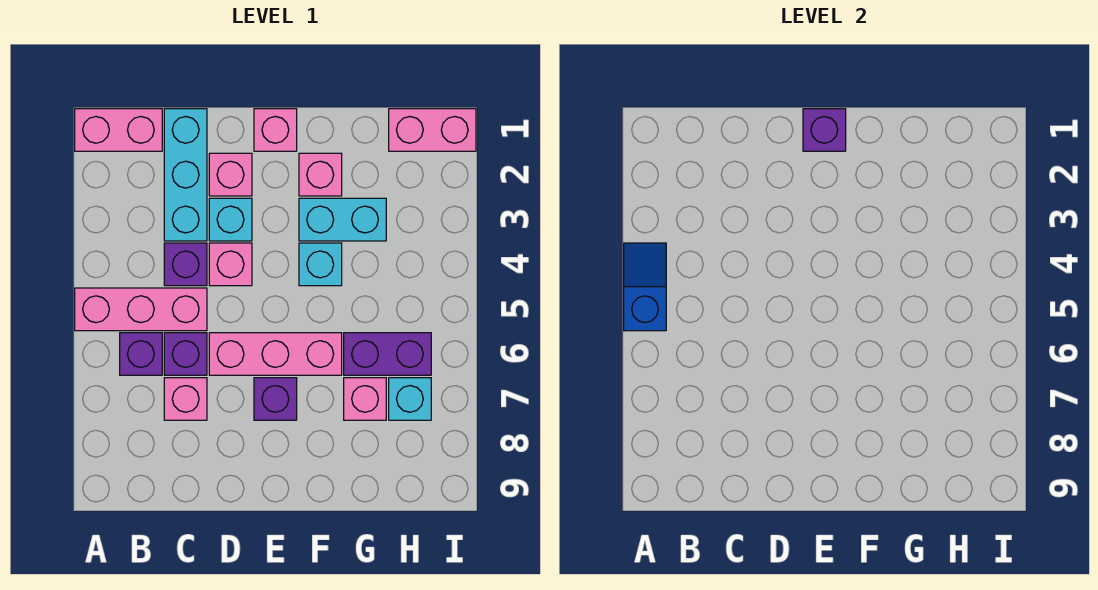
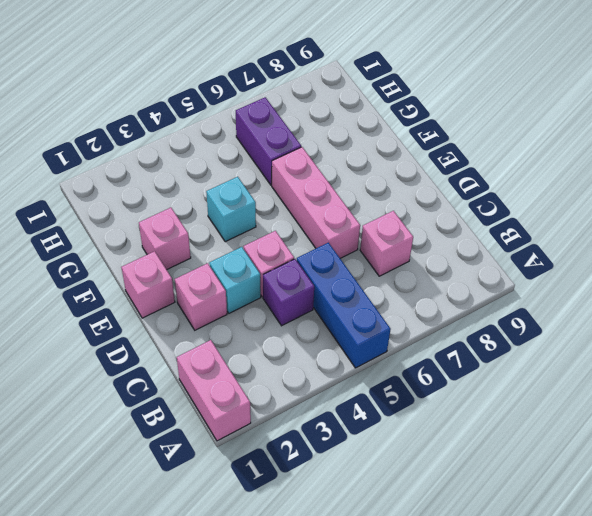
blue brick A5:C5 level 1 -> pink brick A5:C5 level 1
none -> purple brick B6 level 1
none -> cyan brick C1:C3 level 1
none -> purple brick C6 level 1

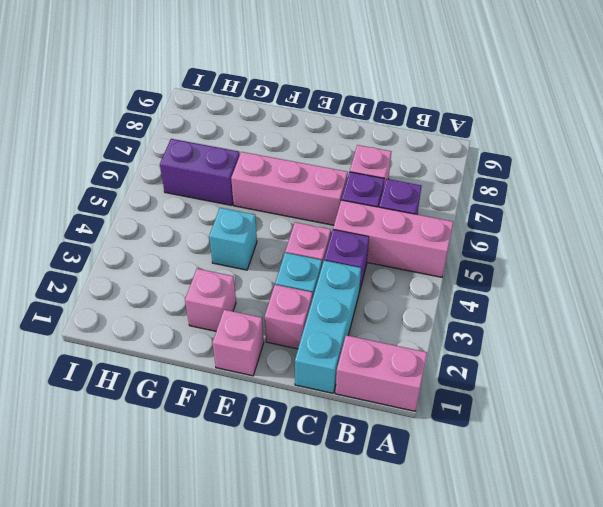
none -> purple brick E7 level 1
none -> cyan brick F3:G3 level 1
none -> pink brick G7 level 1

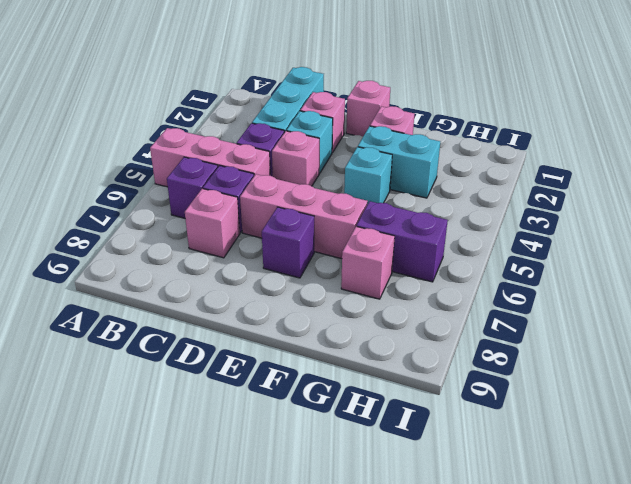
none -> pink brick A1:B1 level 1
none -> pink brick H1:I1 level 1
none -> cyan brick H7 level 1

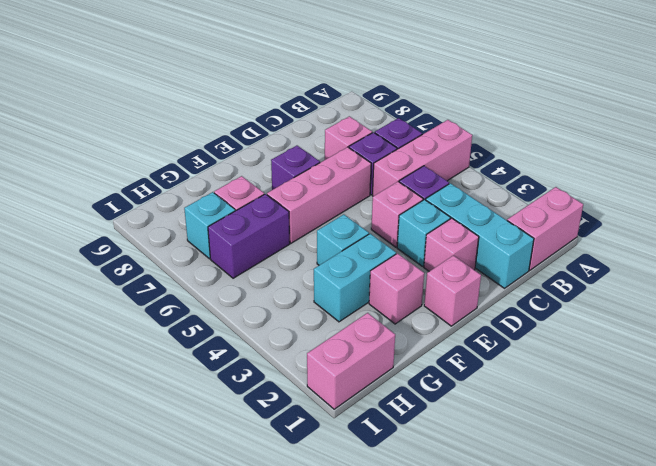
none -> blue slope A4:A5 level 2 top 5
none -> purple brick E1 level 2

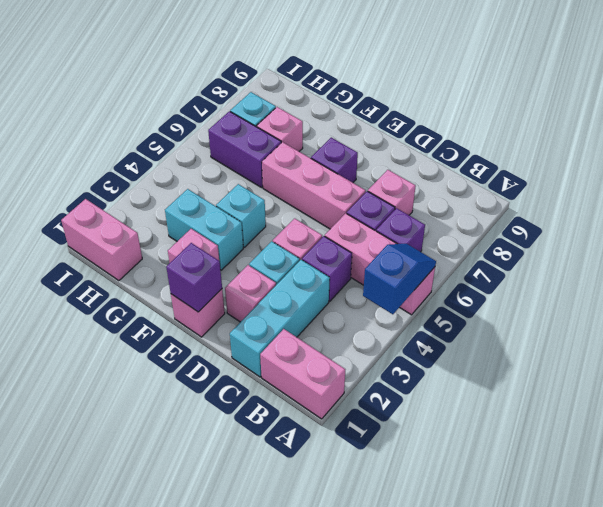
blue slope A4:A5 level 2 top 4 -> blue slope A4:A5 level 2 top 5

